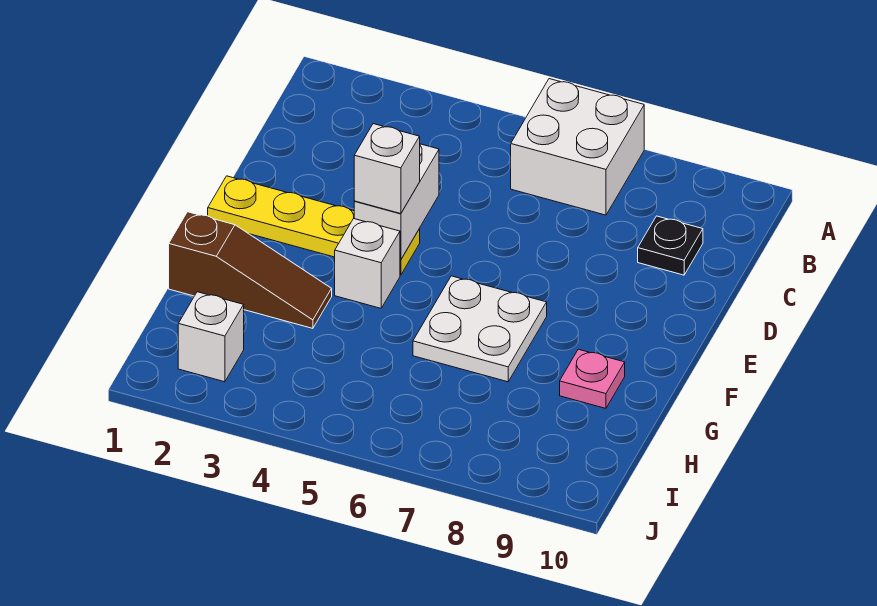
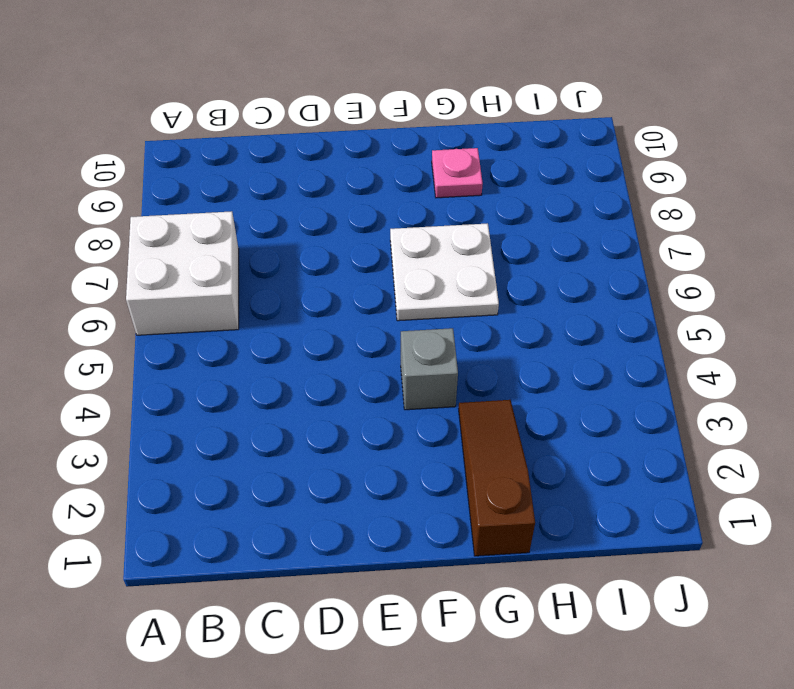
grey brick F4 level 1 -> white brick F4 level 1
none -> black plate C9 level 1
none -> yellow plate E1:E4 level 1

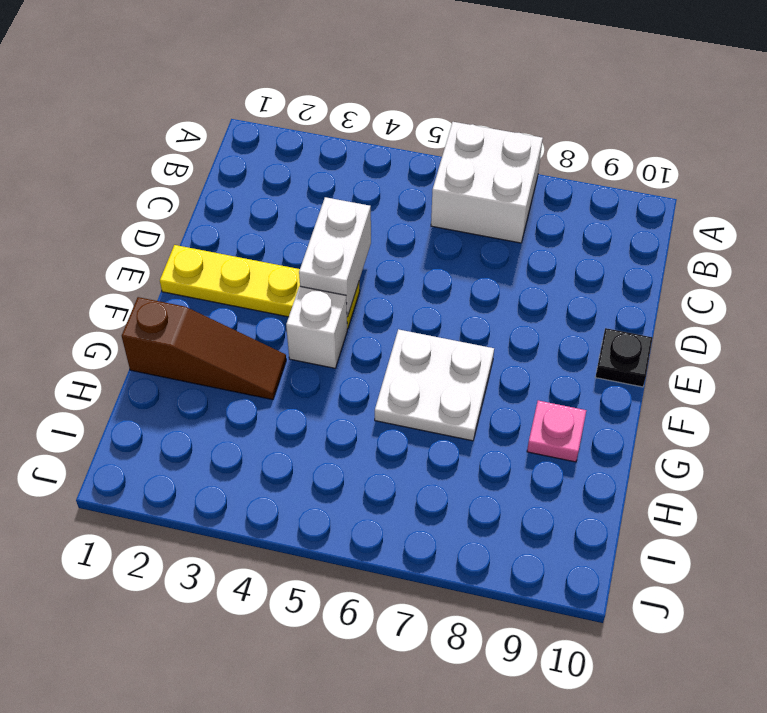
black plate E10 level 1 -> black plate C9 level 1
none -> white brick I2 level 1
none -> white brick E4 level 3

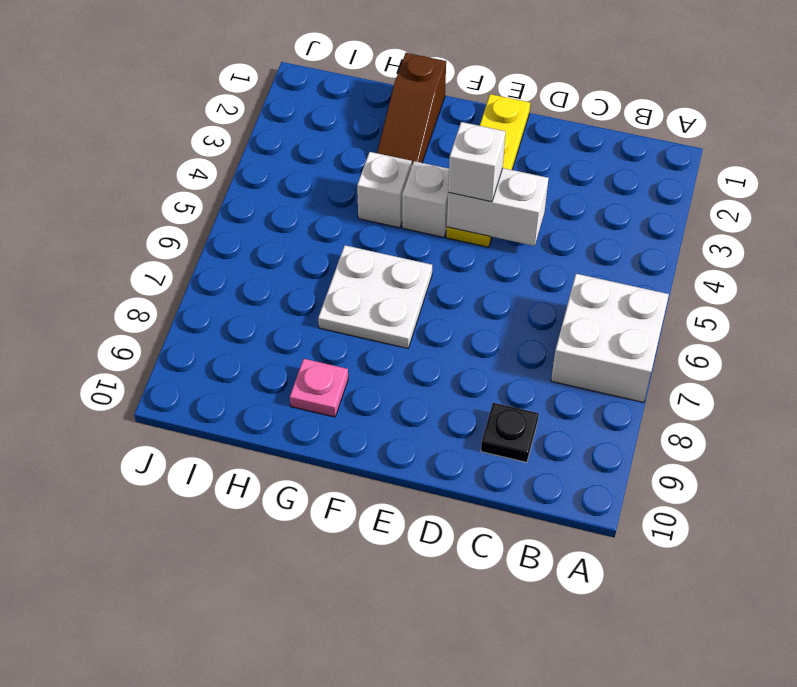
white brick G4 level 1 -> white brick I2 level 1

